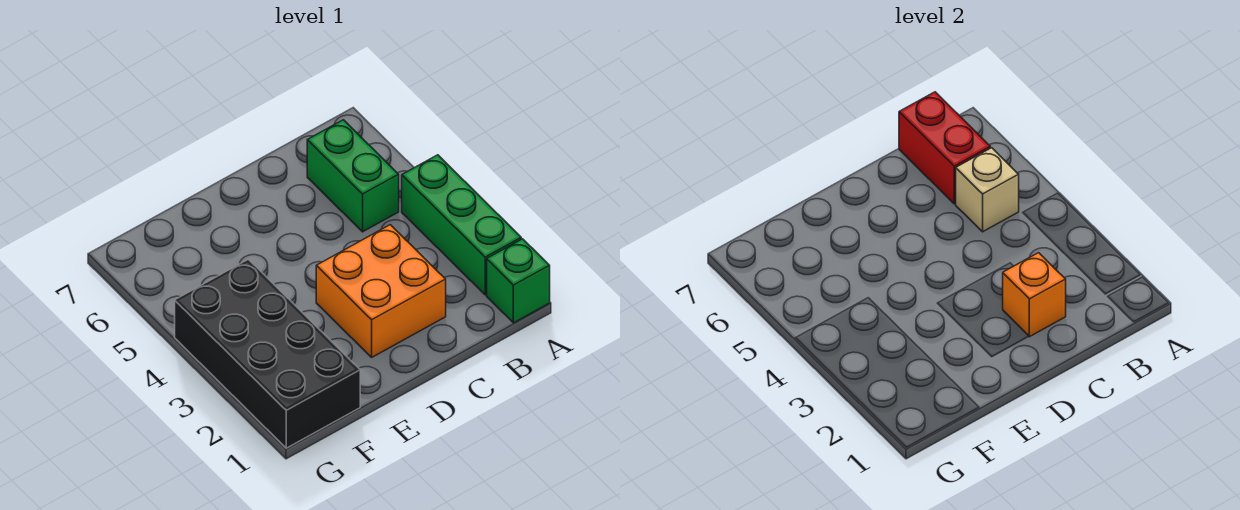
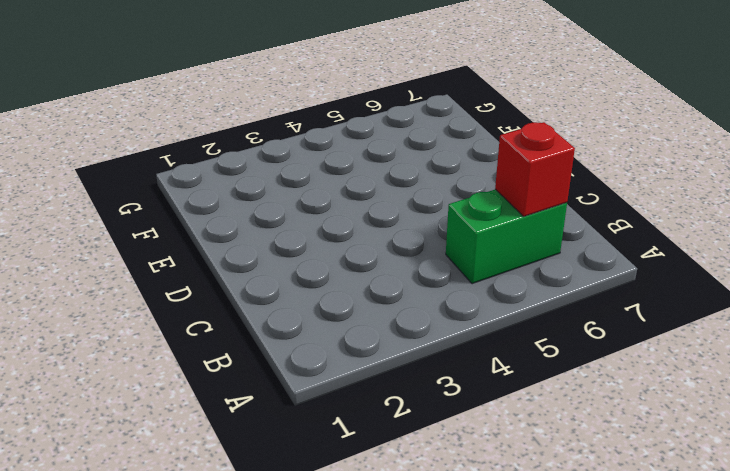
red brick B6 level 2 -> red brick B6:B7 level 2
none -> green brick A1 level 1
none -> green brick A2:A4 level 1

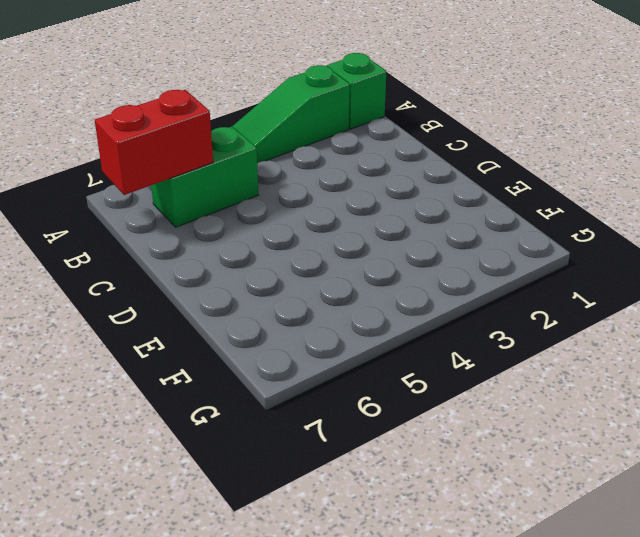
green slope A2:A4 level 1 top 2 -> green brick A2:A4 level 1
none -> orange brick C2:D3 level 1
none -> black brick F1:G4 level 1

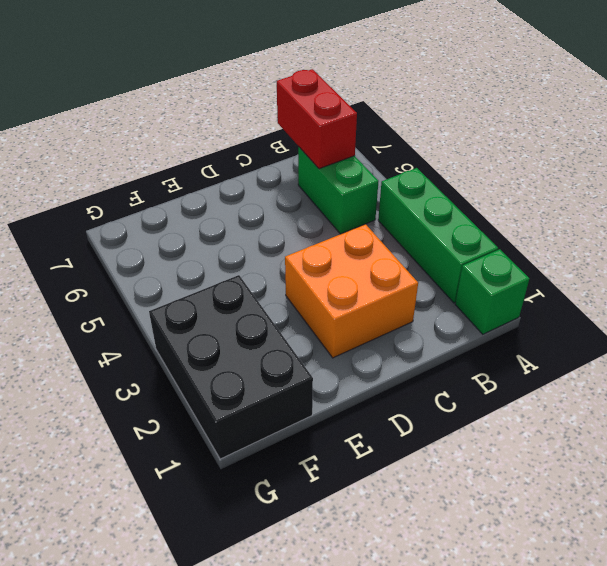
black brick F1:G3 level 1 -> black brick F1:G4 level 1
none -> tan brick B5 level 2
none -> orange brick C2 level 2

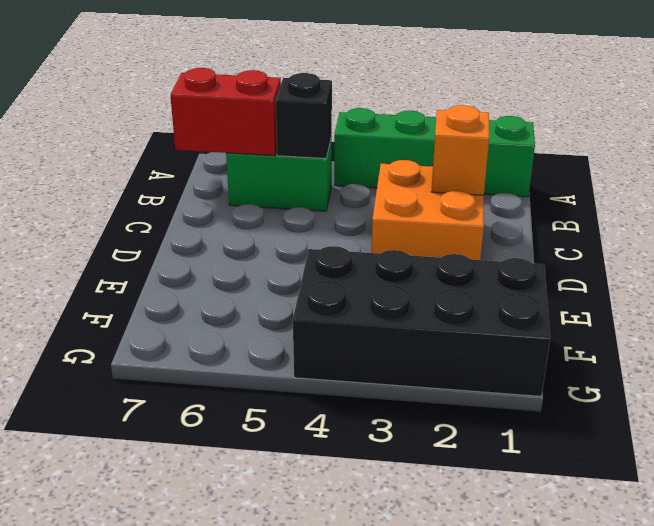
black brick B5 level 2 -> tan brick B5 level 2

